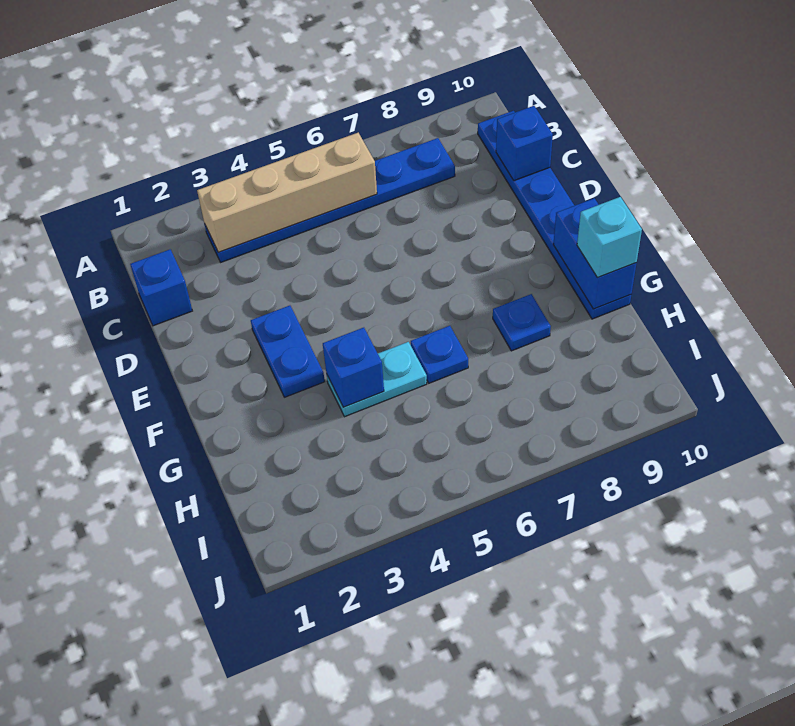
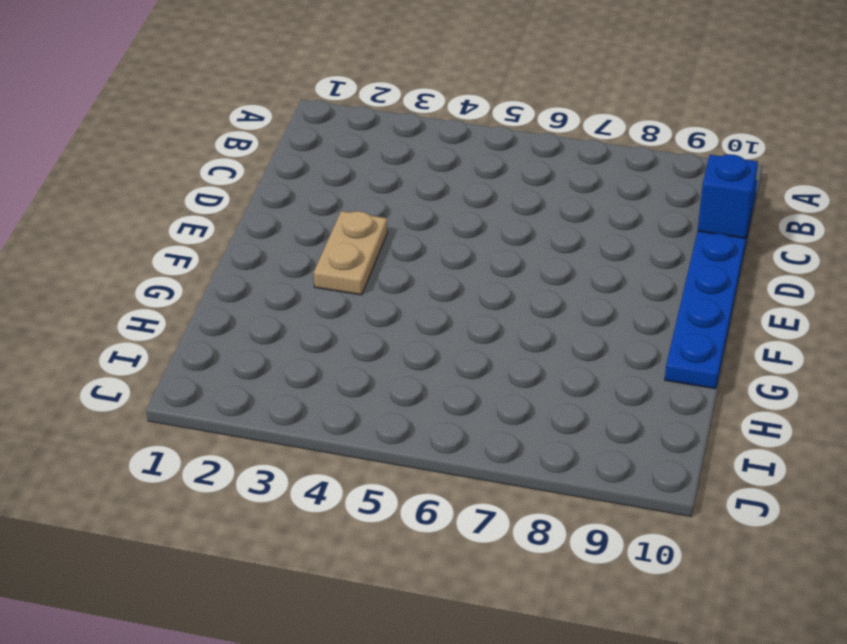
tan plate E3:F3 level 1 -> blue plate E3:F3 level 1
none -> blue plate B3:B8 level 1
none -> blue brick C1 level 1
none -> cyan plate G4:G5 level 1

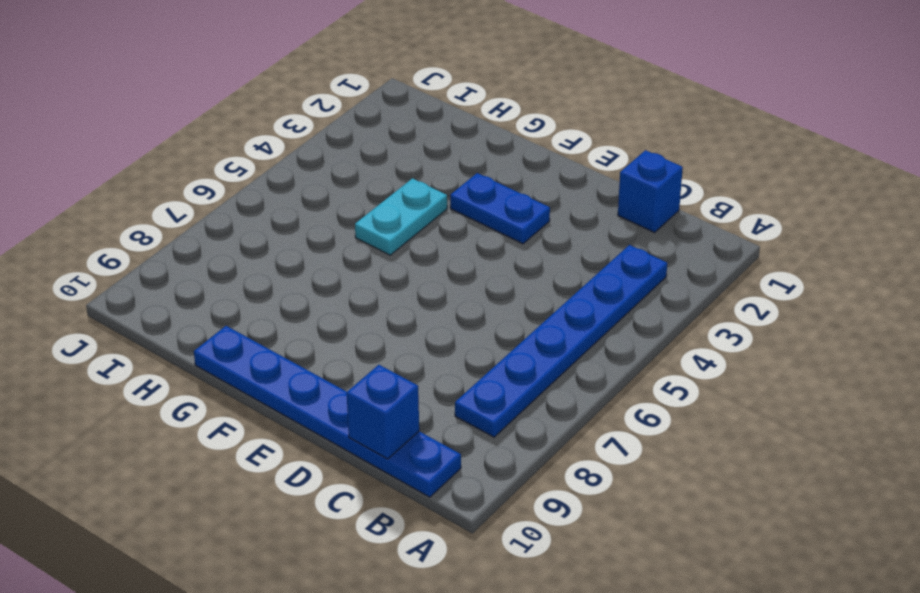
none -> blue plate G6 level 1
none -> blue plate G8 level 1
none -> tan brick B3:B6 level 2

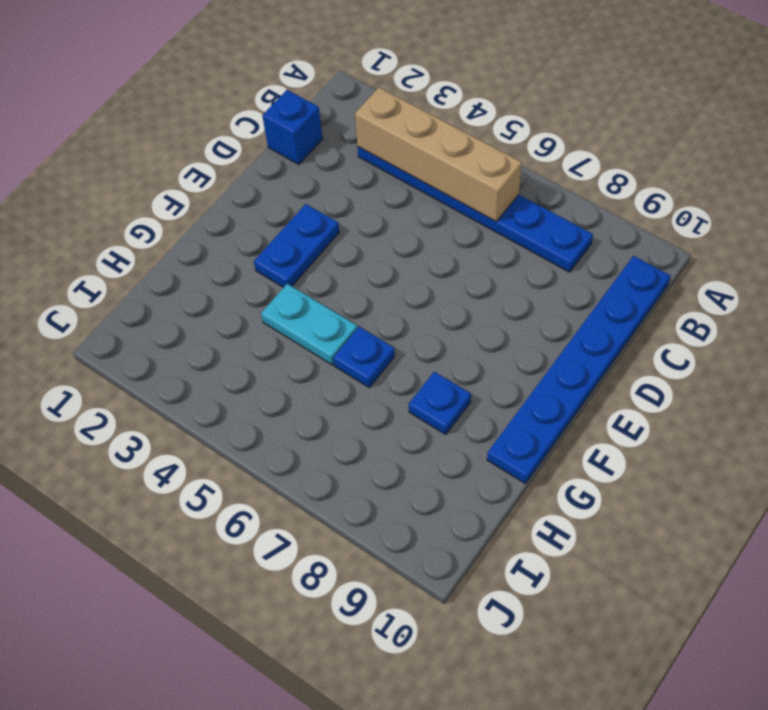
none -> blue brick C10 level 2
none -> blue brick F10:G10 level 2
none -> blue brick G4 level 2

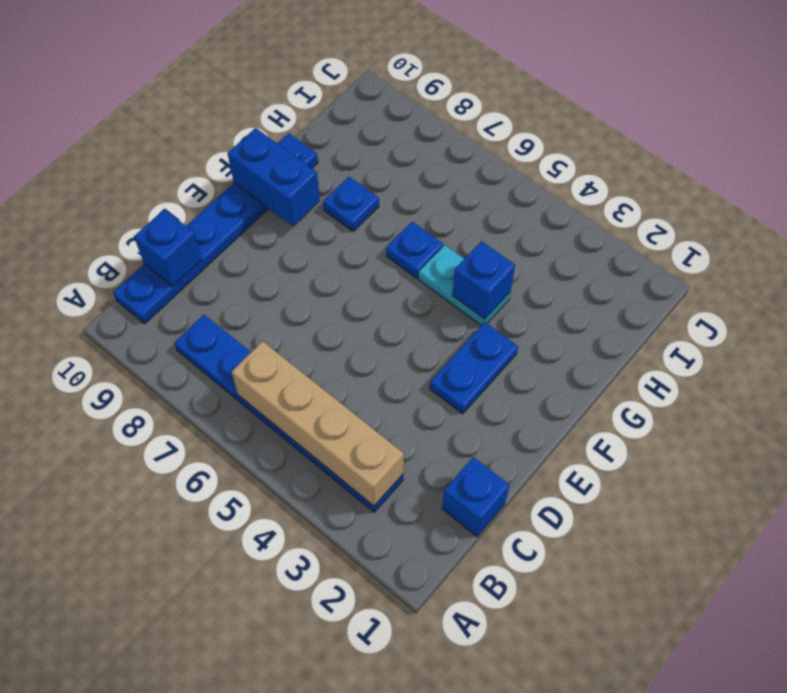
blue brick F9:F10 level 2 -> blue brick F10:G10 level 2
none -> cyan brick G10 level 3

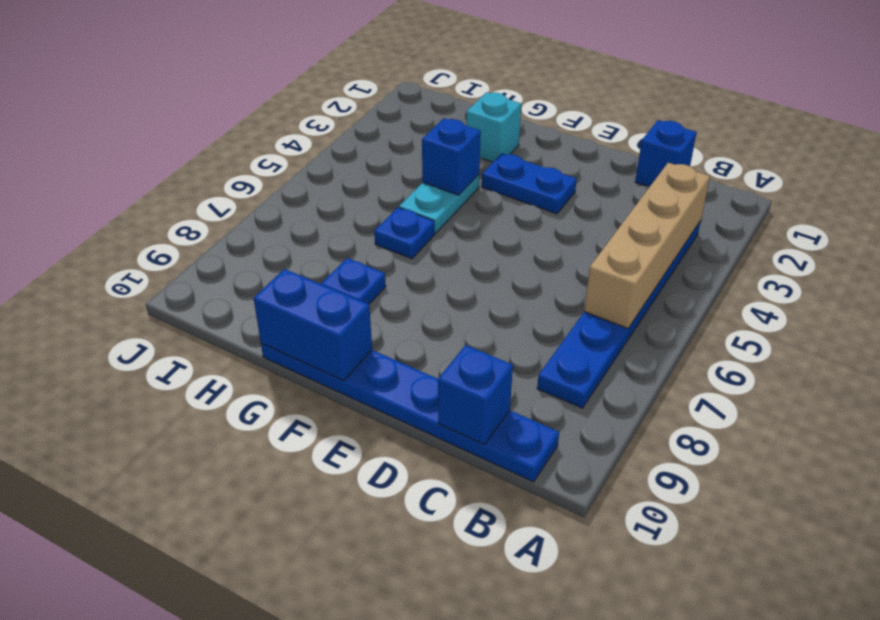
cyan brick G2 level 1 -> cyan brick G10 level 3

